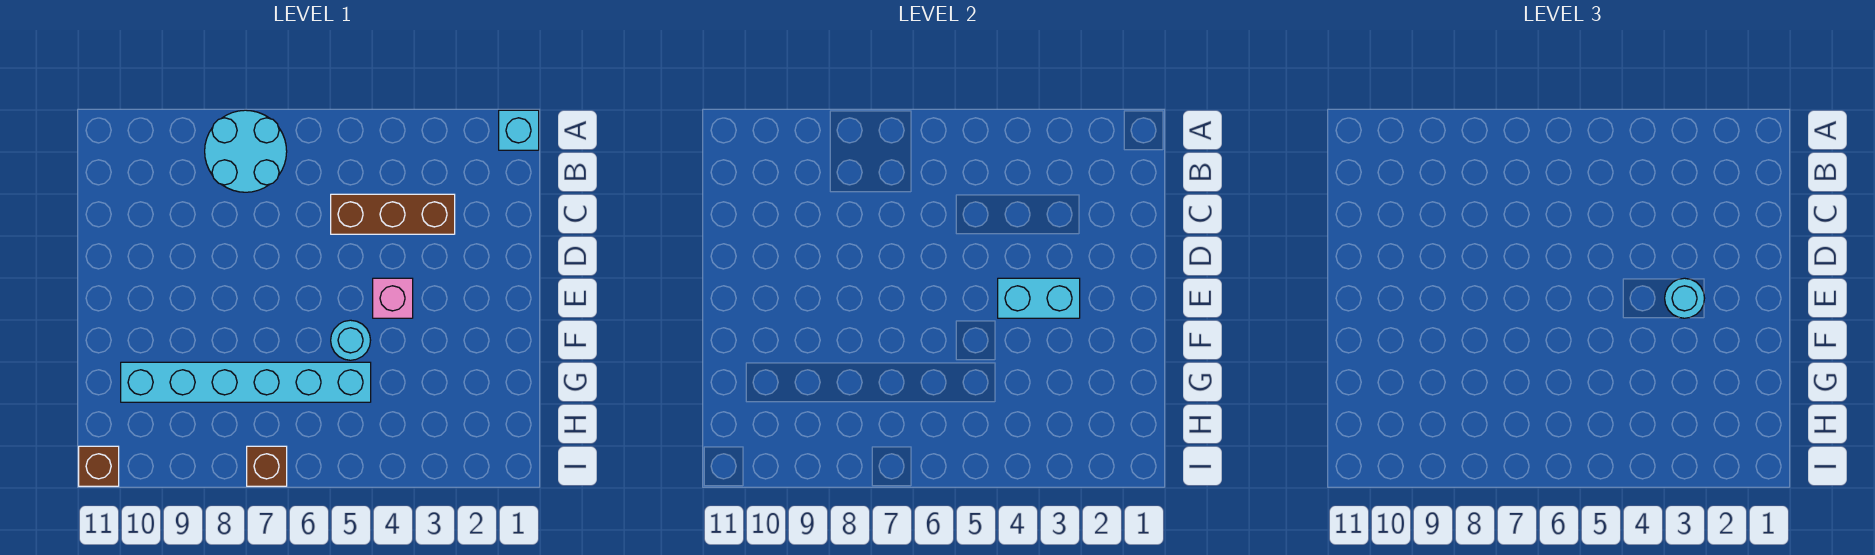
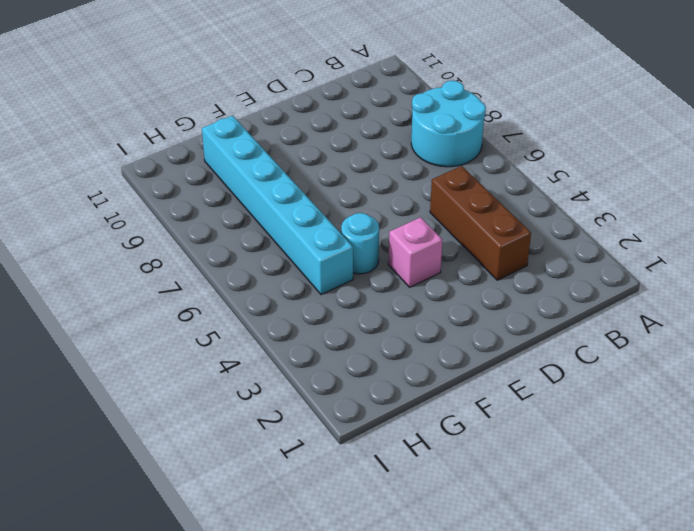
none -> cyan brick A1 level 1
none -> brown brick I7 level 1

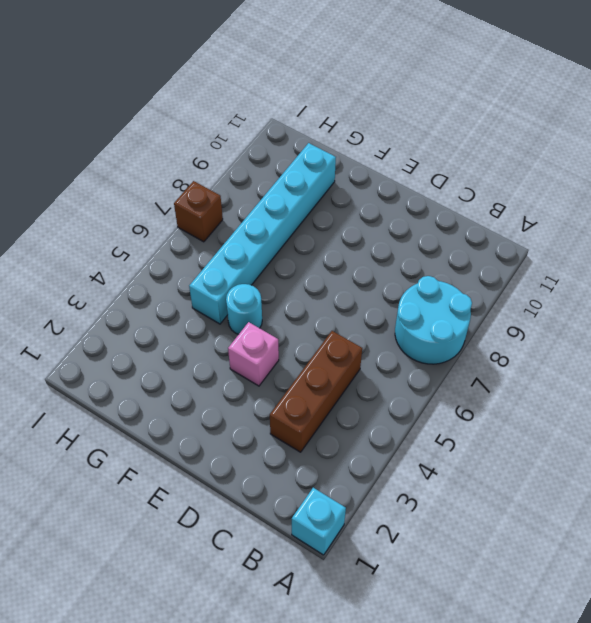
none -> brown brick I11 level 1
none -> cyan brick E3:E4 level 2

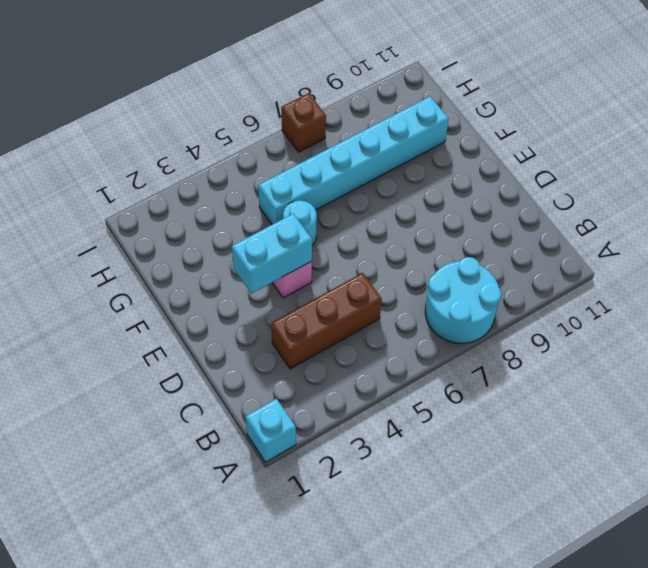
none -> brown brick I11 level 1
none -> cyan round brick E3 level 3

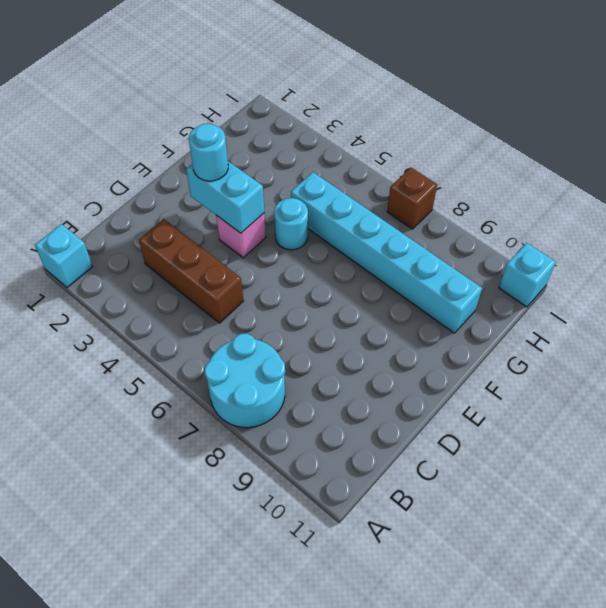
cyan brick I11 level 1 -> brown brick I11 level 1

